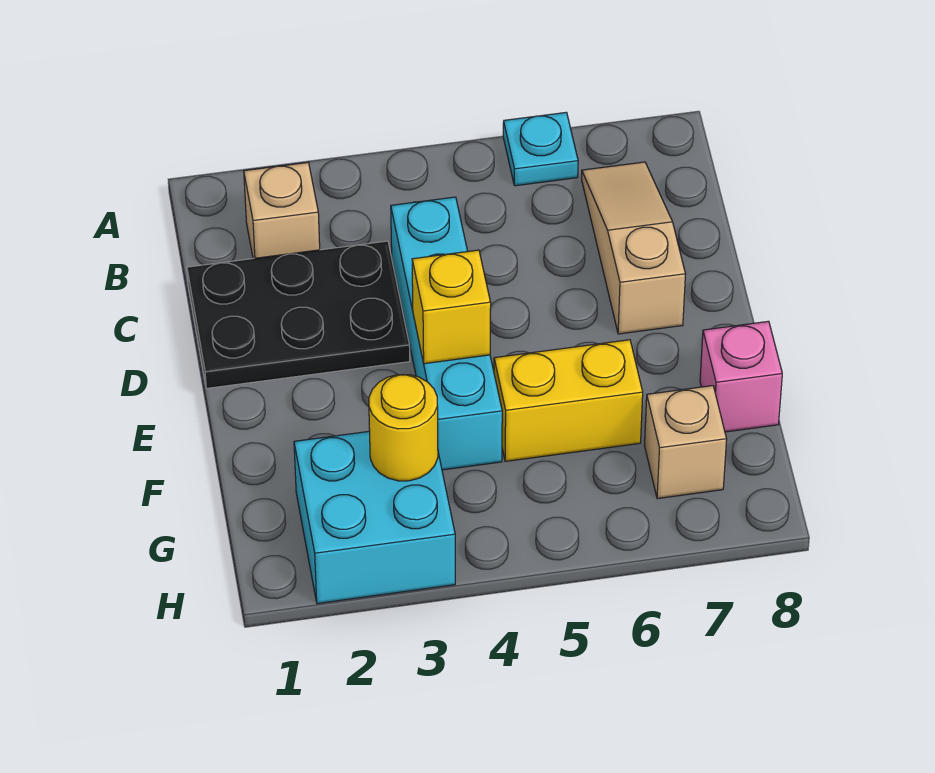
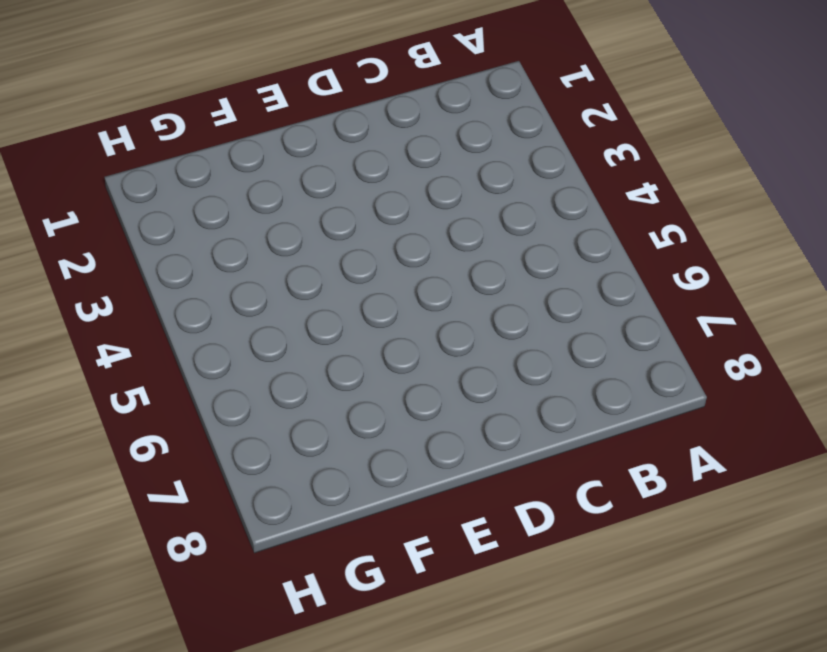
none -> cyan plate A6 level 1
none -> tan brick B2 level 1

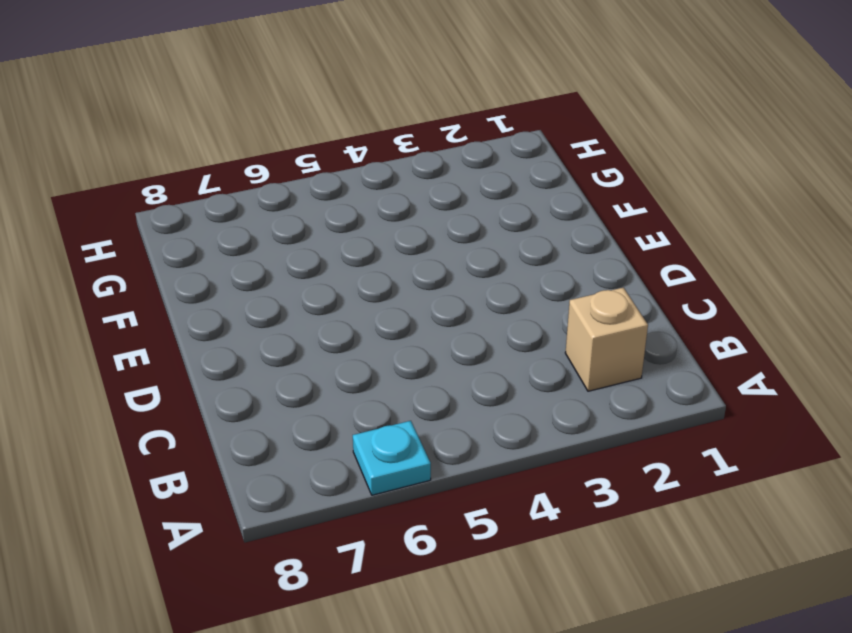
none -> tan slope B7:D7 level 1 top D
none -> black plate C1:D3 level 1

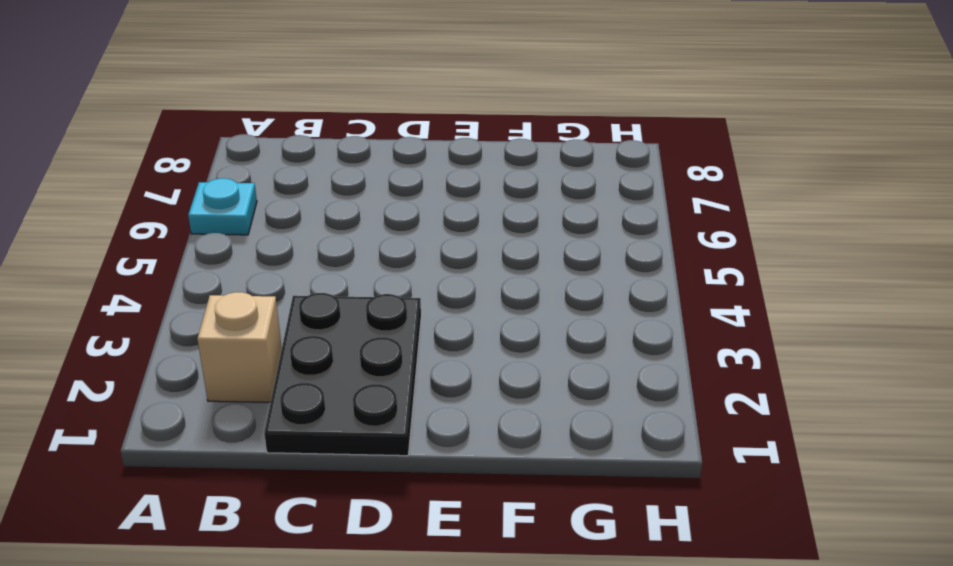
none -> tan slope B7:D7 level 1 top D
none -> cyan brick C4:F4 level 1

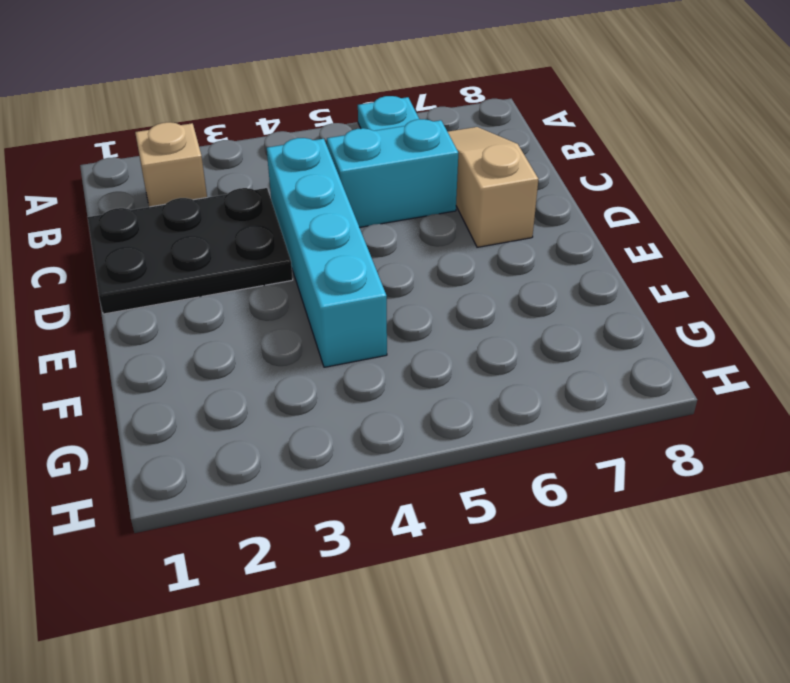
cyan brick C5:C6 level 1 -> none
none -> yellow brick F5:F6 level 1
none -> pink brick F8 level 1

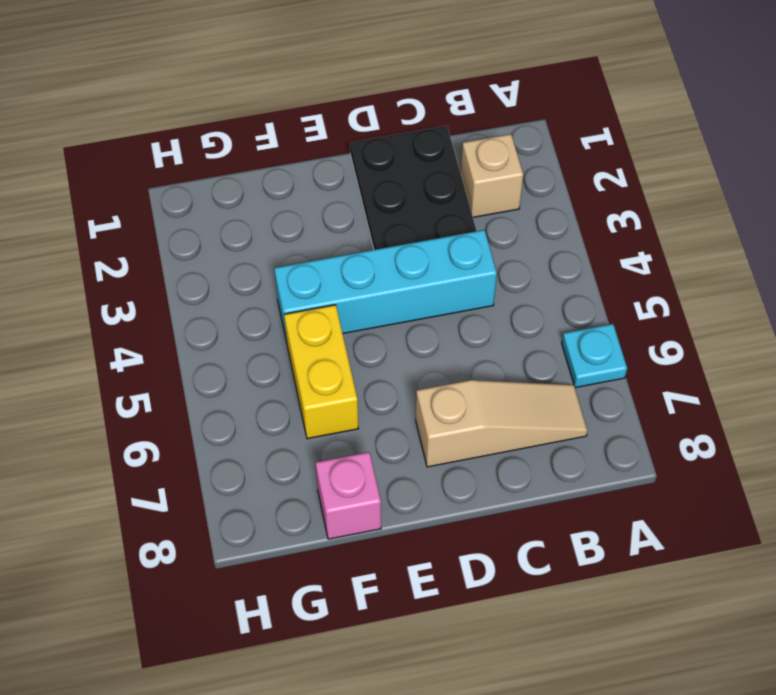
none -> cyan brick G2:H3 level 1
none -> tan brick G7 level 1

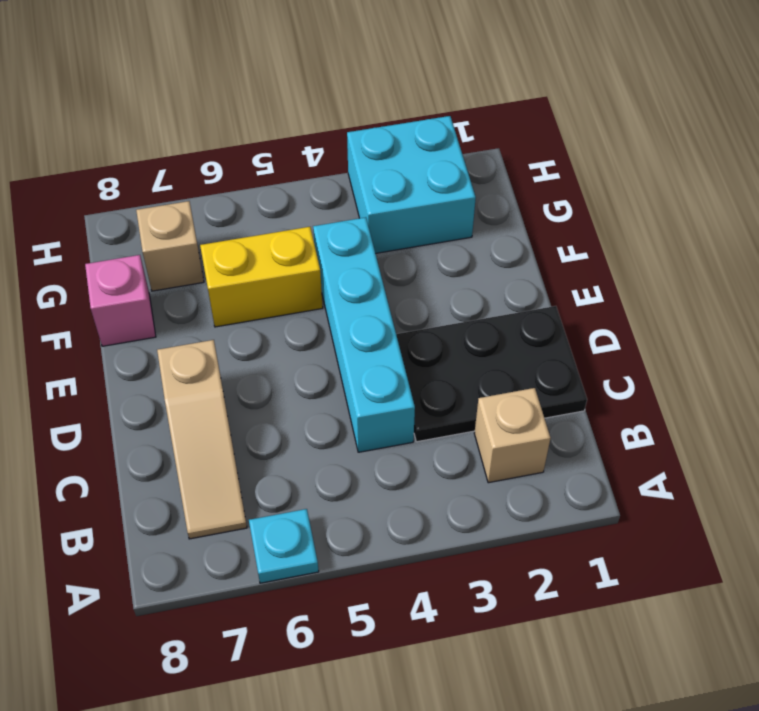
none -> yellow brick E4 level 2
none -> yellow round brick G3 level 2

